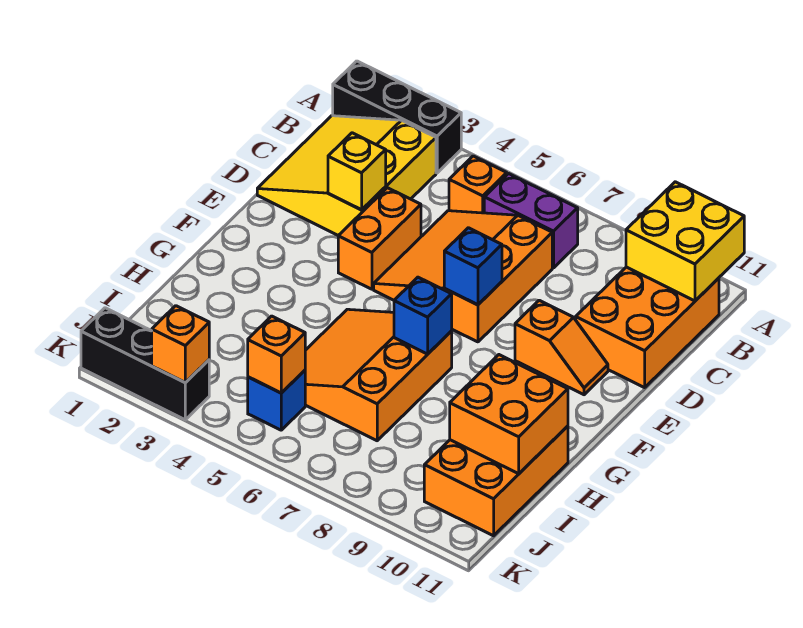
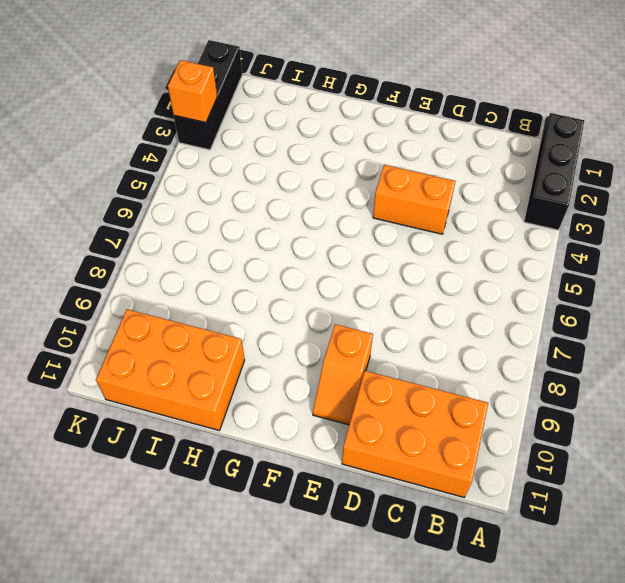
none -> yellow slope B1:D3 level 1 top 3
none -> orange brick B5 level 1
none -> purple brick B6:B7 level 1

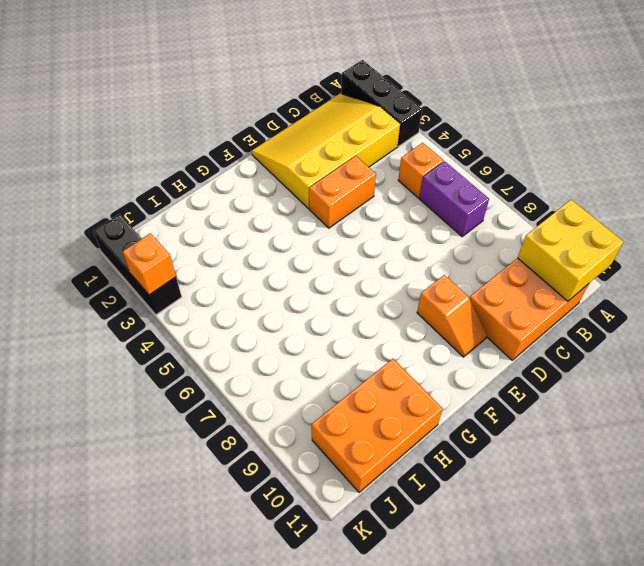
yellow slope B1:E3 level 1 top 3 -> yellow slope B1:D3 level 1 top 3
none -> orange slope C5:E7 level 1 top 7
none -> orange slope G5:I7 level 1 top 7
none -> blue brick J5 level 1

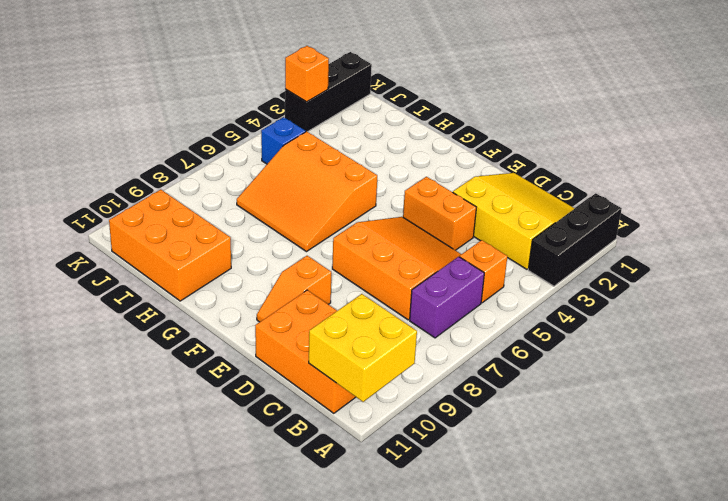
orange slope G5:I7 level 1 top 5 -> orange slope G5:I7 level 1 top 7
none -> yellow brick D3 level 2
none -> blue brick E7 level 2
none -> blue brick G7 level 2

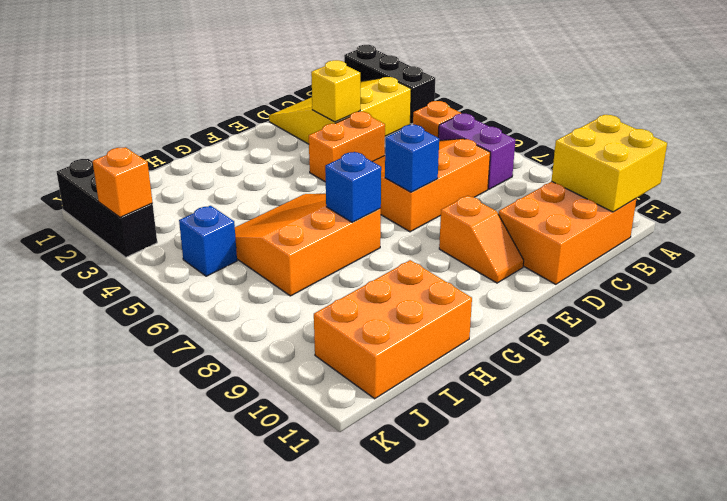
none -> orange brick H10:I11 level 2
none -> orange brick J5 level 2

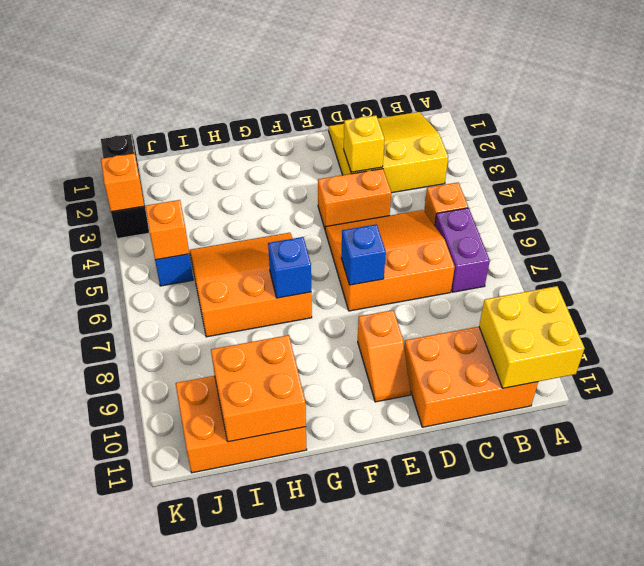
none -> black brick A1:A3 level 1

